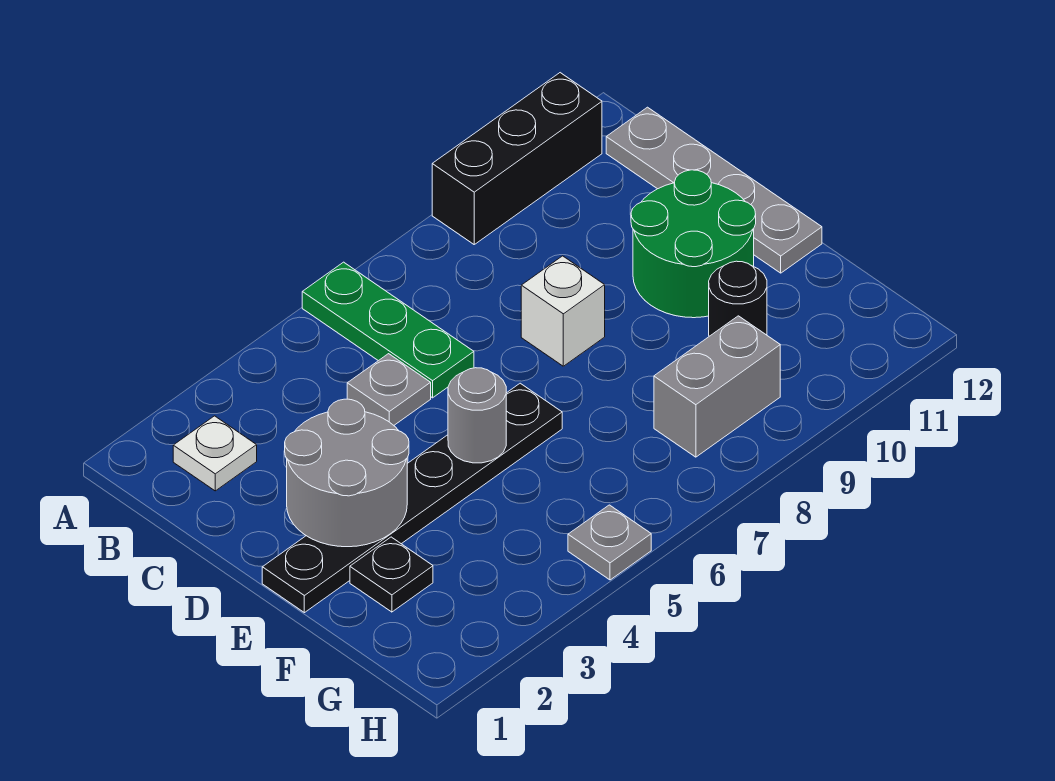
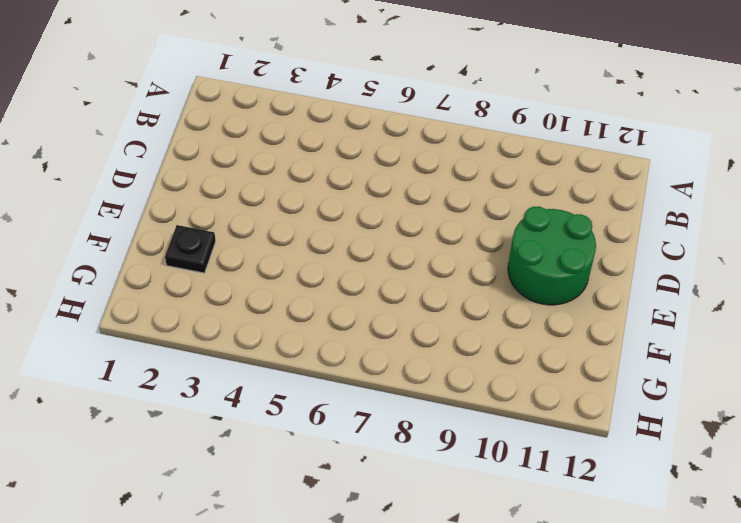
none -> green plate A6:C6 level 1
none -> black brick A9:A11 level 1
none -> white plate B2 level 1

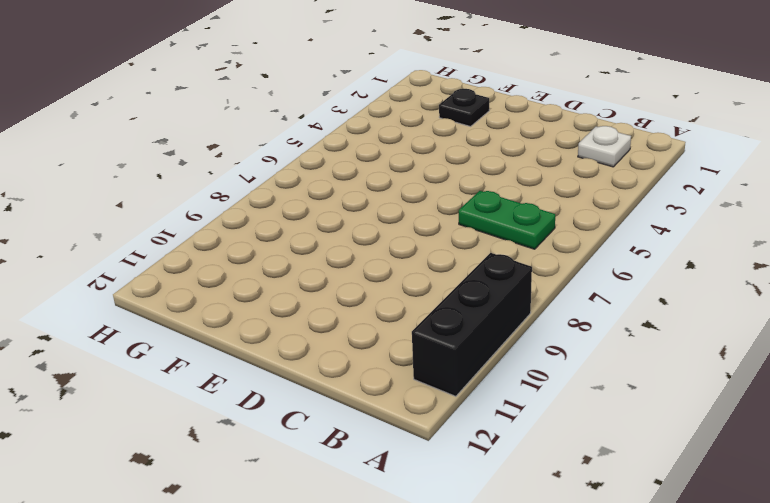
green plate B6:C6 level 1 -> green plate A6:C6 level 1
none -> grey plate B12:E12 level 1
none -> grey plate C5 level 1
none -> white brick D8 level 1

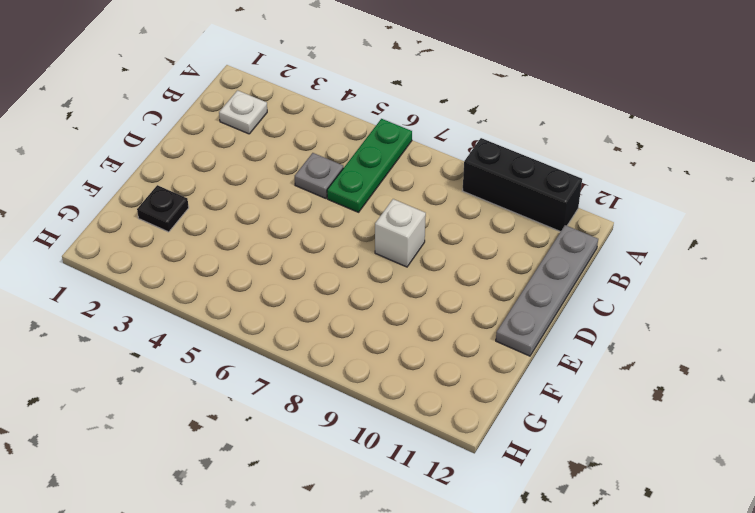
none -> green round brick D10:E11 level 1
none -> black plate E1:E6 level 1
none -> black round brick F10 level 1

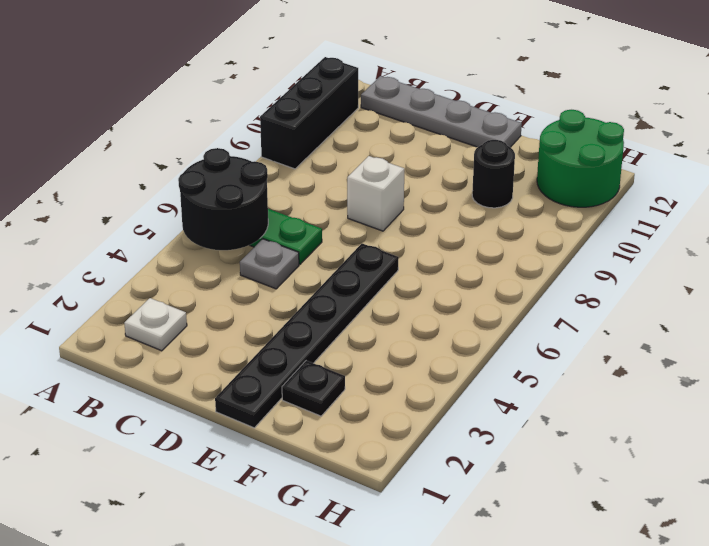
black round brick A5:B6 level 2 -> none
green round brick G11:H12 level 1 -> green round brick D10:E11 level 1
none -> grey brick G8:G9 level 1
none -> grey plate H5 level 1
none -> grey round brick D2:E3 level 2

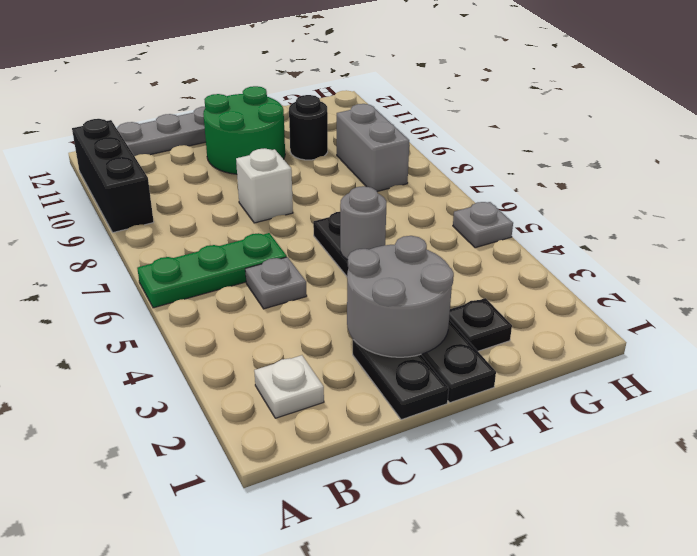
black plate D1:D2 level 1 -> none

